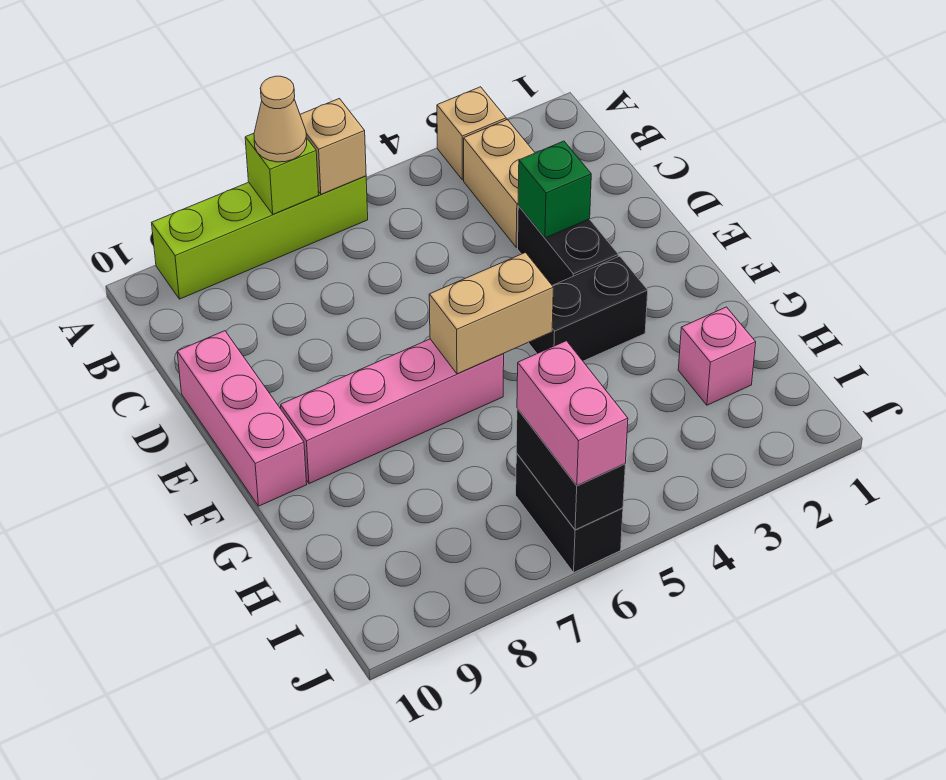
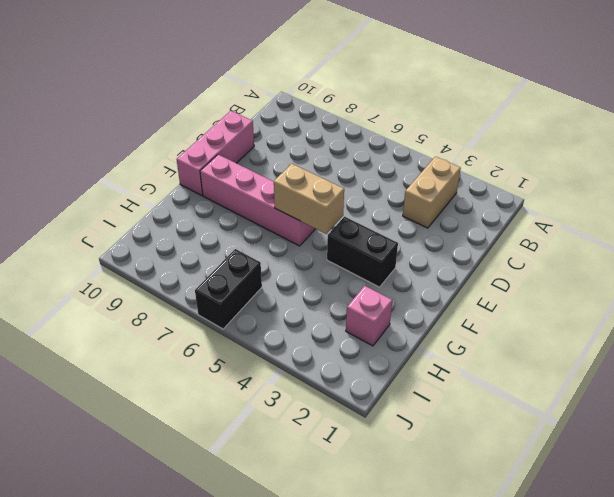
none -> tan brick A3 level 1
none -> lime brick A6:A9 level 1
none -> black brick D3:E3 level 1

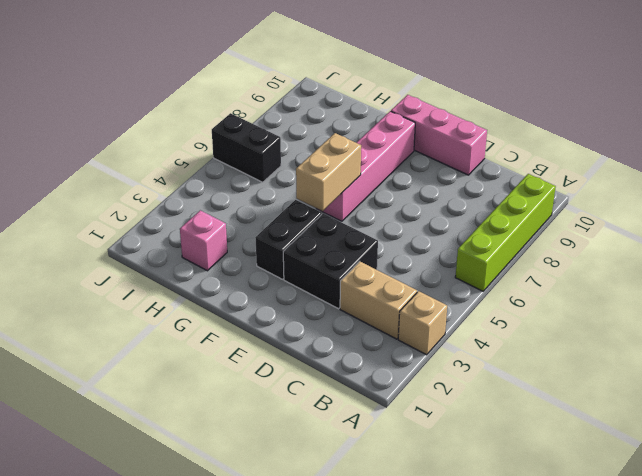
black brick D3:E4 level 1 -> black brick D3:E3 level 1
none -> tan brick A6 level 2
none -> lime brick A7 level 2
none -> green brick D3 level 2

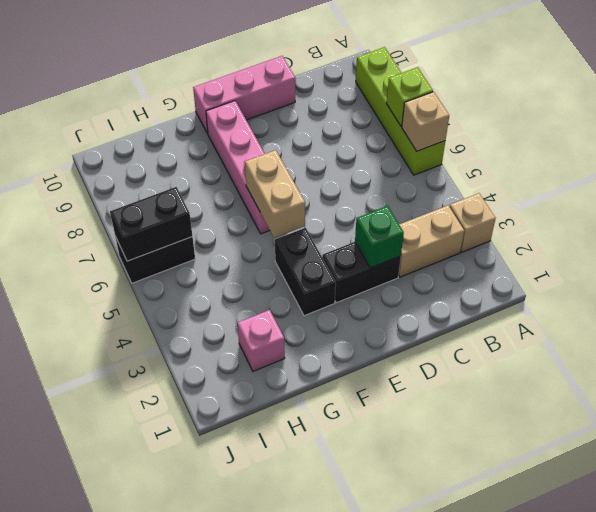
none -> tan cone A7 level 3
none -> pink brick I6:J6 level 3

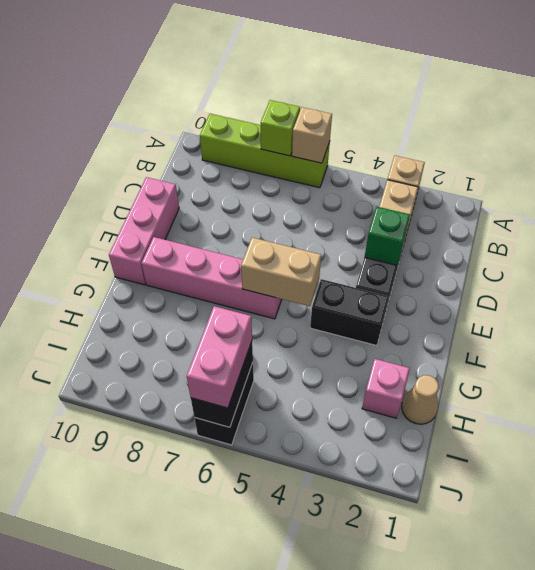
tan cone H1 level 1 -> tan cone A7 level 3

